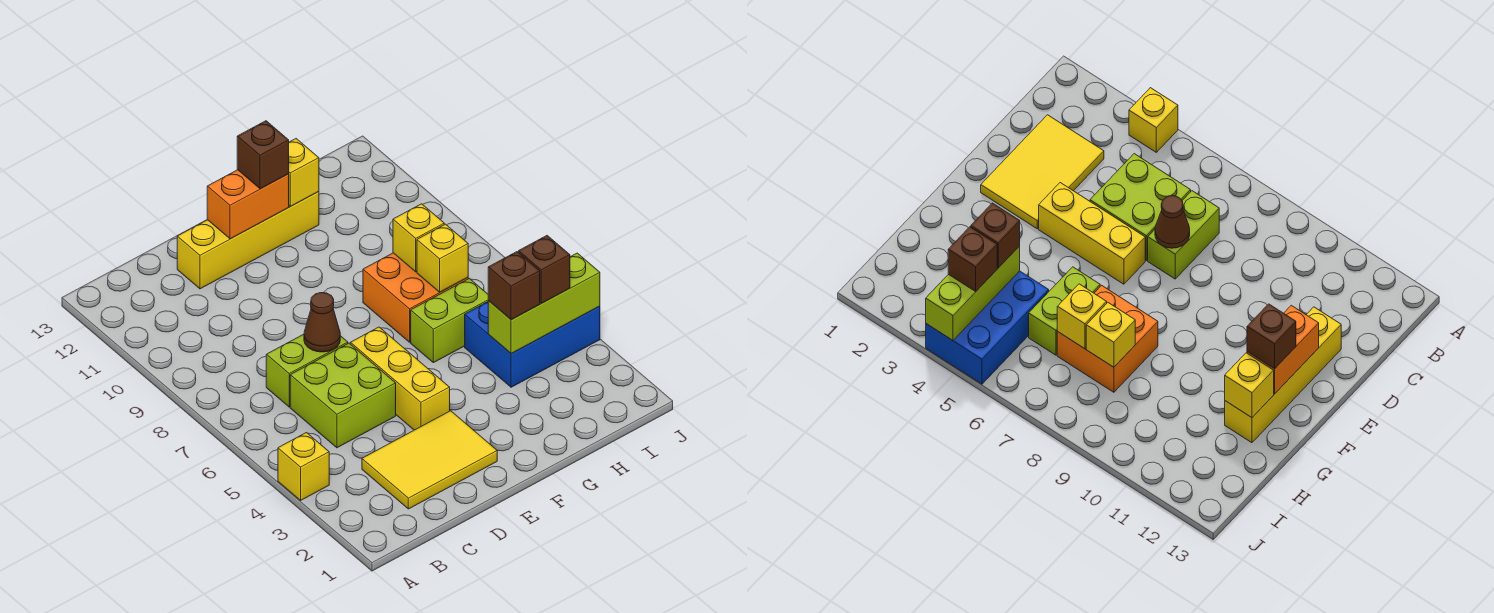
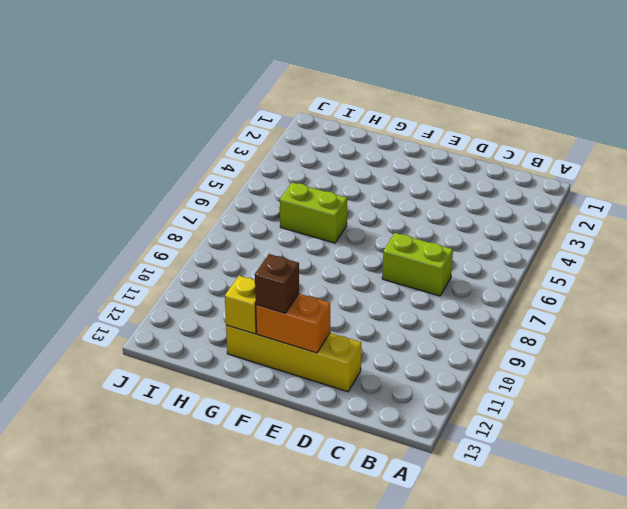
none -> yellow brick A4 level 1
none -> yellow tile C2:E3 level 1
none -> lime brick C5:D6 level 1

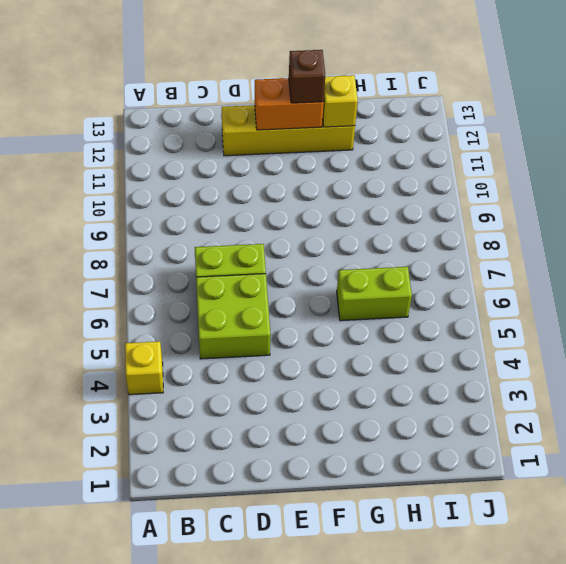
none -> yellow tile C2:E3 level 1
none -> yellow brick E4:E6 level 1
none -> orange brick G7:H8 level 1

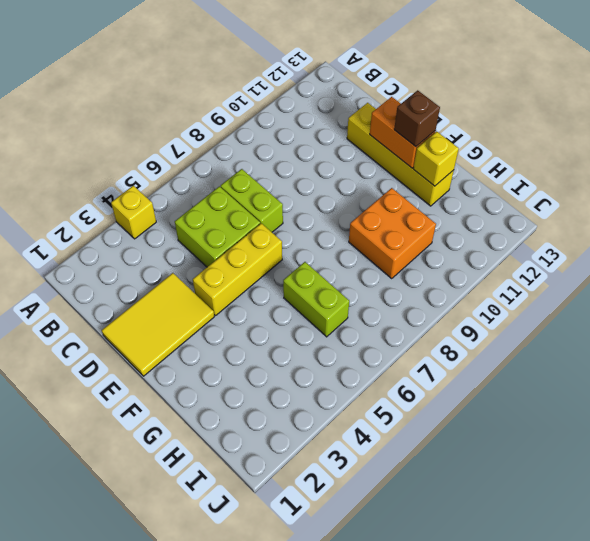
yellow tile D1:E3 level 1 -> yellow tile C2:E3 level 1
orange brick G9:H10 level 1 -> orange brick G7:H8 level 1
none -> blue brick H4:J5 level 1
none -> brown cone D7 level 2
none -> lime brick H4:J4 level 2

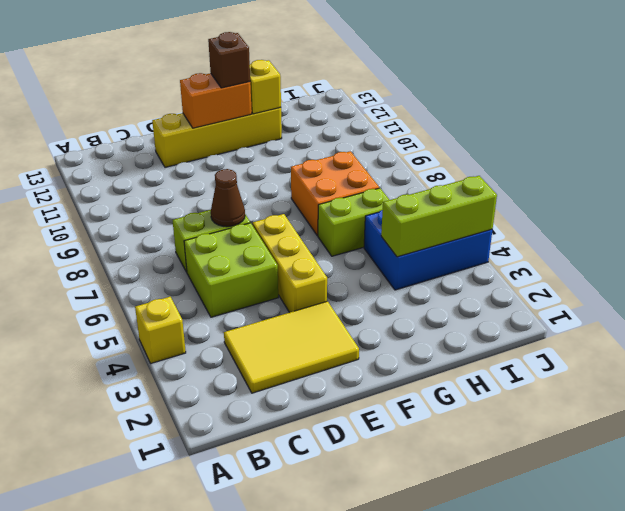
none -> yellow brick H7 level 2
none -> yellow brick H8 level 2
none -> brown brick H4 level 3

